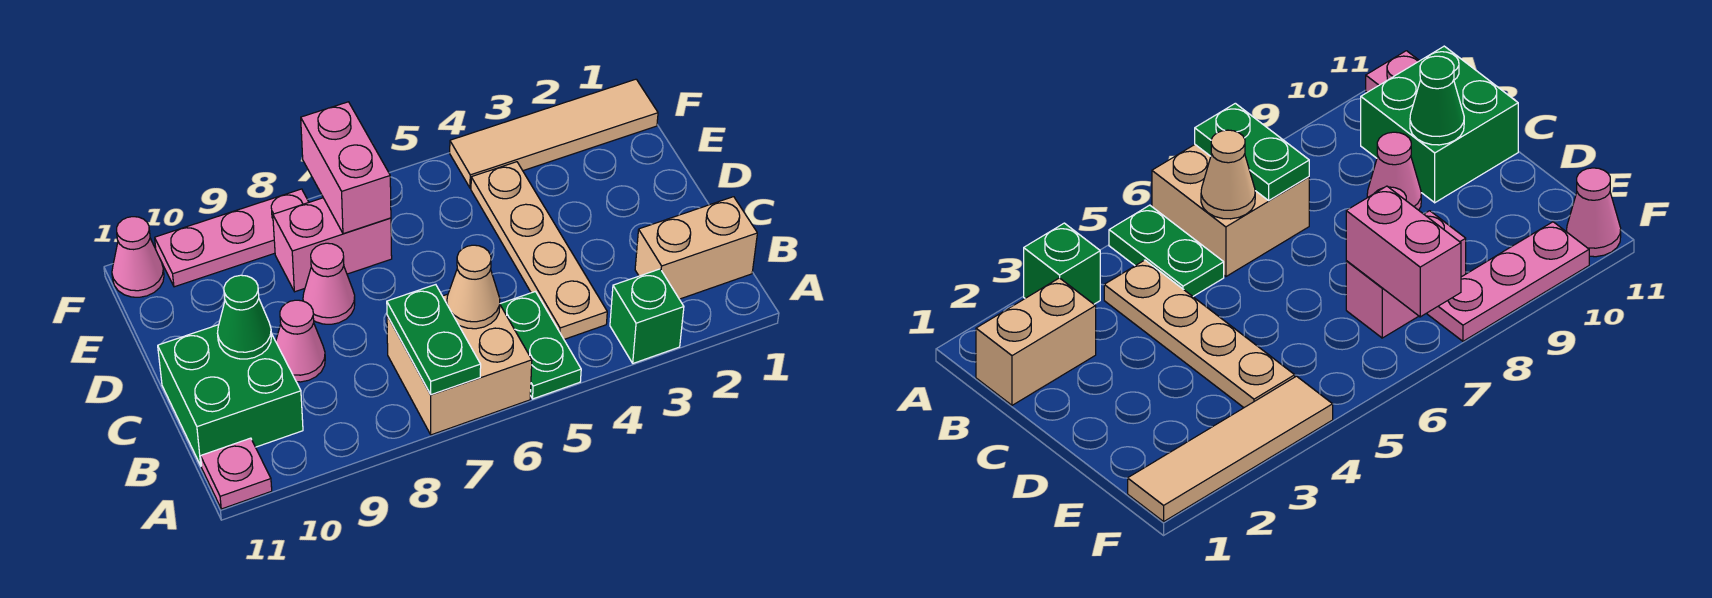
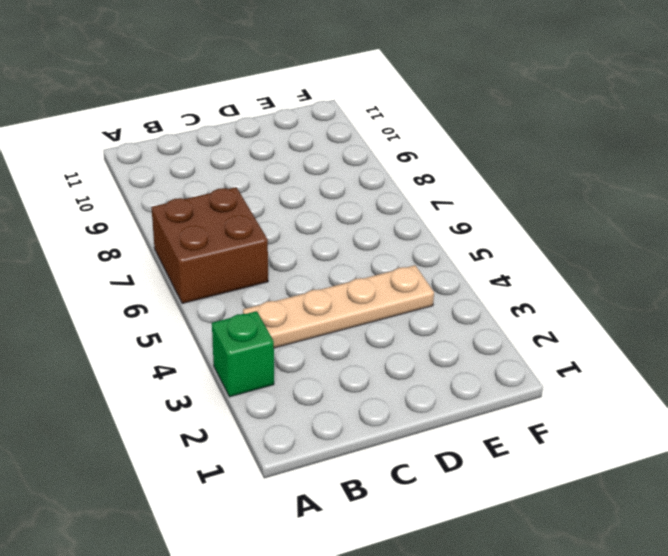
brown brick A6:B7 level 1 -> tan brick A6:B7 level 1
none -> green plate A5:B5 level 1
none -> pink plate A11 level 1
none -> tan brick B1:B2 level 1

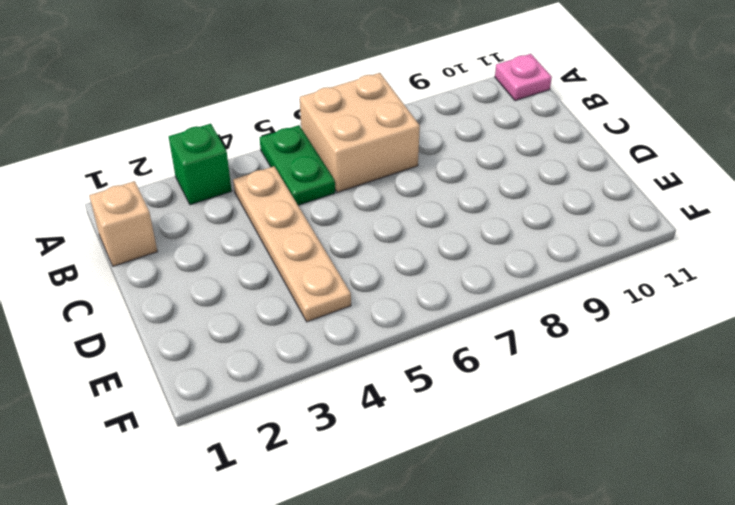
tan brick B1 level 1 -> tan brick B1:B2 level 1
none -> green brick B10:C11 level 1
none -> pink cone C9 level 1
none -> pink cone D8 level 1

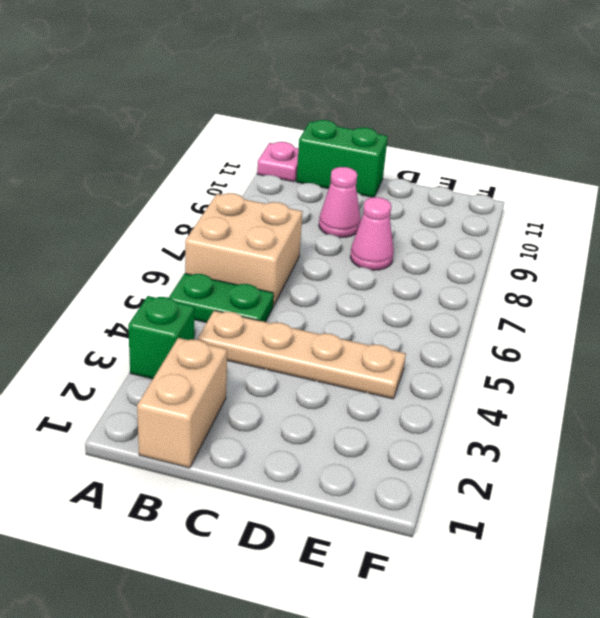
green brick B11:C11 level 1 -> green brick B10:C11 level 1
none -> pink brick E7:E8 level 1
none -> tan tile F1:F4 level 1
none -> pink plate F8:F10 level 1

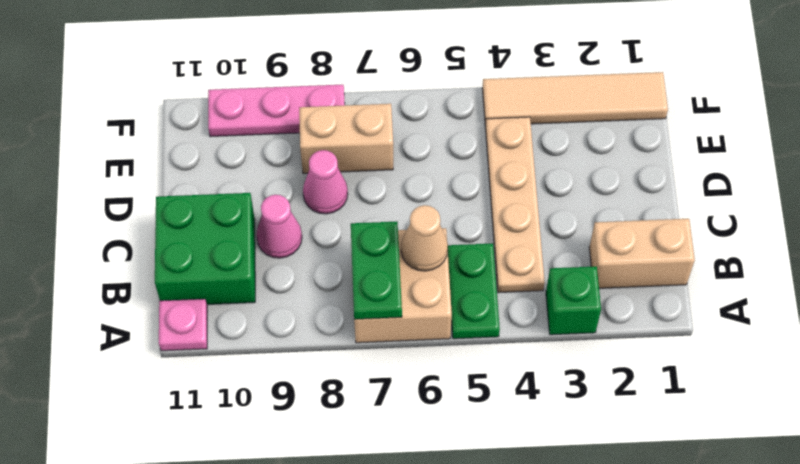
tan brick E7:E8 level 1 -> pink brick E7:E8 level 1
none -> pink cone F11 level 1
none -> green cone C10 level 2
none -> pink brick E7:F7 level 2

